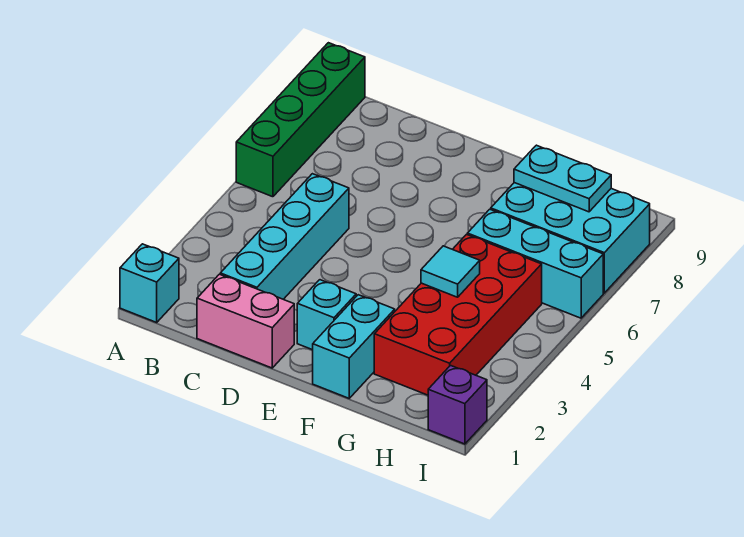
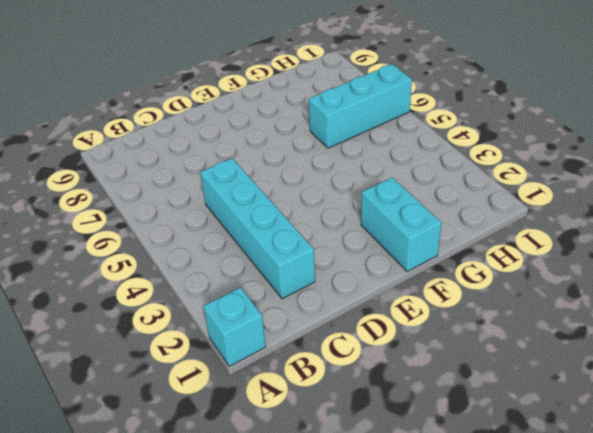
none -> green brick A6:A9 level 1
none -> pink brick C1:D1 level 1
none -> cyan brick E2 level 1

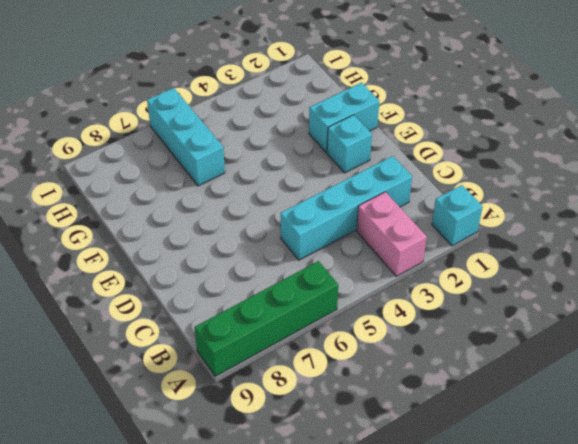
pink brick A3:B3 level 1 -> pink brick C1:D1 level 1
none -> red brick G2:H5 level 1
none -> cyan brick G7:I8 level 1
none -> purple brick I1 level 1

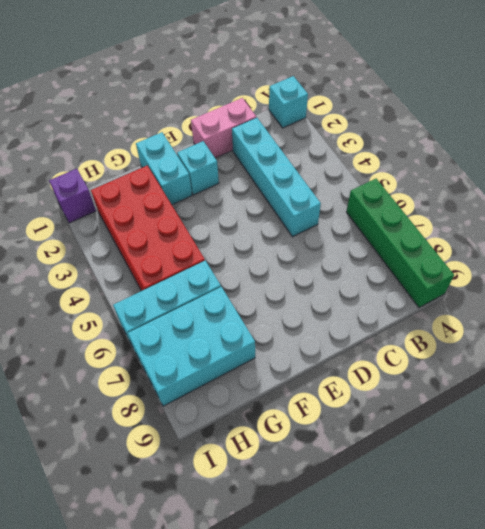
none -> cyan tile G4 level 2
none -> cyan plate G8:H8 level 2

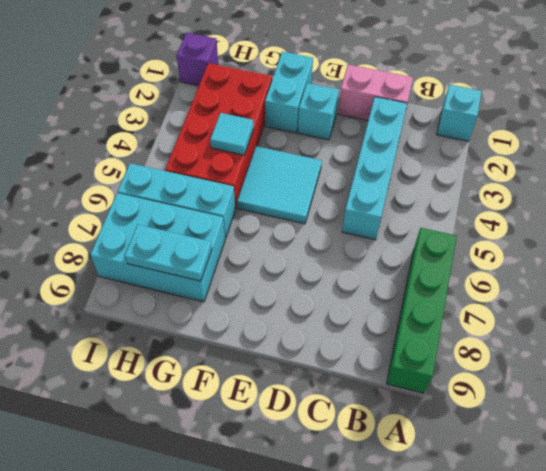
cyan tile E4:F5 level 1 -> none

